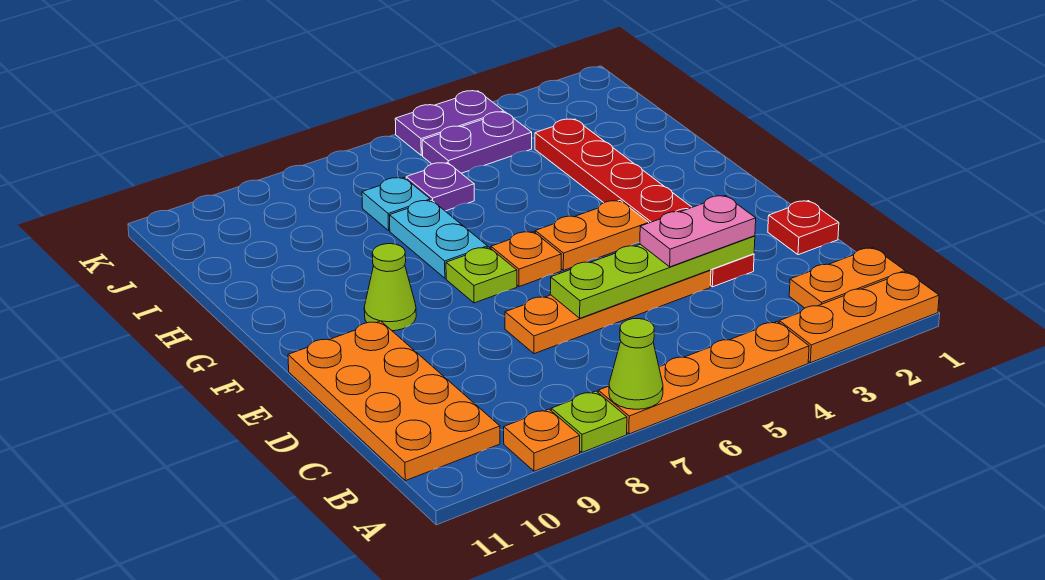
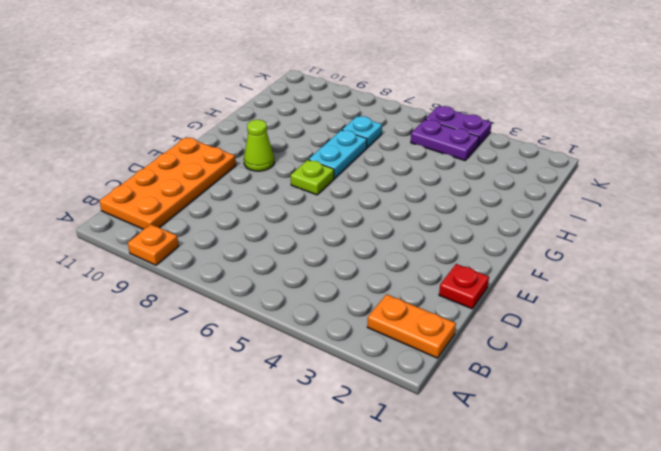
none -> orange plate A1:A3 level 1
none -> orange plate A4:A7 level 1
none -> lime plate A8 level 1

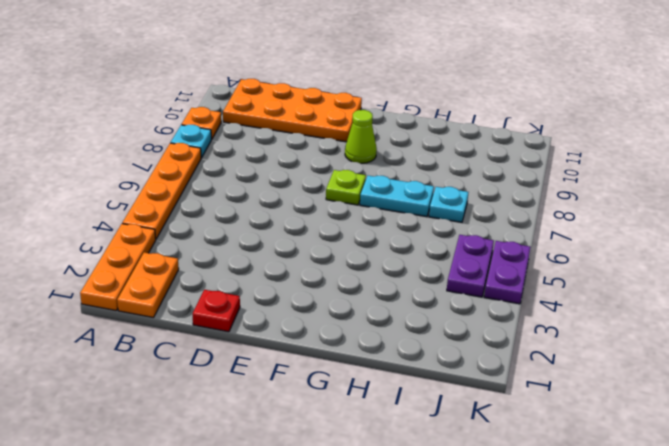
cyan plate A8 level 1 -> lime plate A8 level 1
none -> red plate D3:I3 level 1
none -> orange plate D4:D7 level 1
none -> orange plate F4:F5 level 1

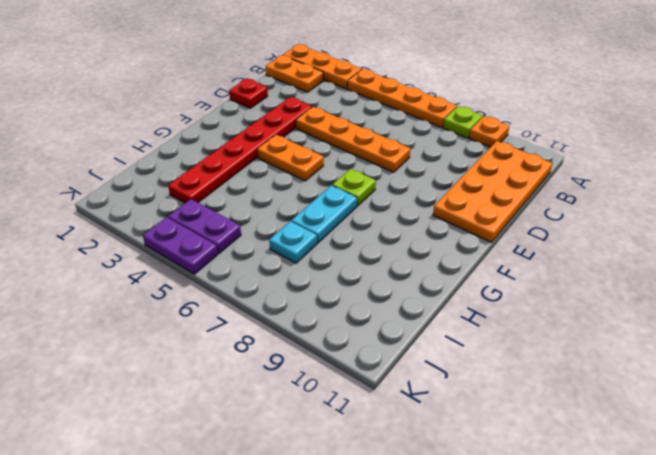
none -> orange plate F6 level 1
none -> lime cone F9 level 1
none -> purple plate I6 level 1

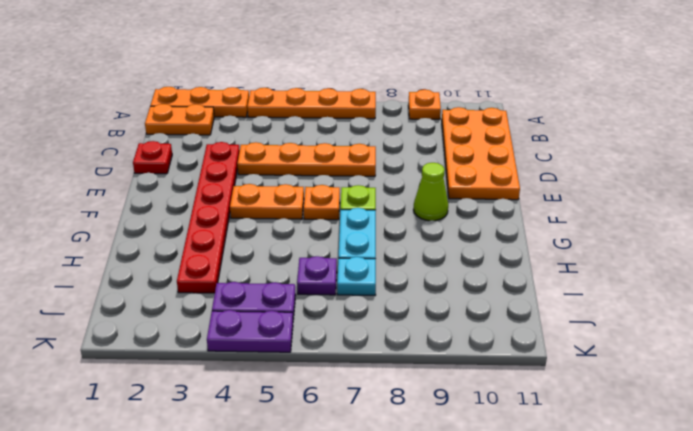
none -> lime plate A8 level 1
none -> lime cone A7 level 2
none -> lime plate D3:D6 level 2

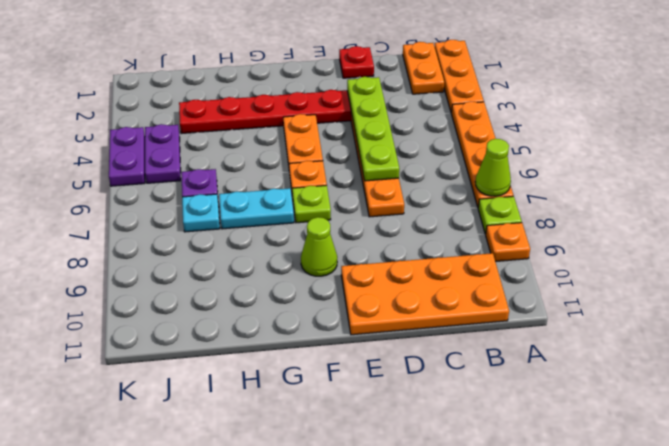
none -> pink plate D3:D4 level 3

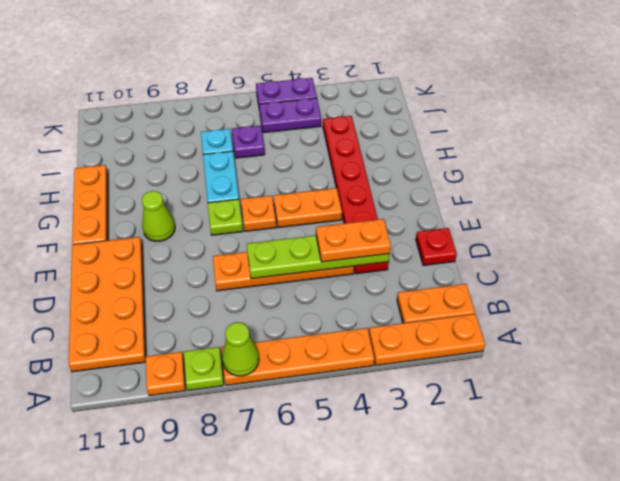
orange plate D3:D4 level 3 -> pink plate D3:D4 level 3
orange plate F11:H11 level 1 -> none

